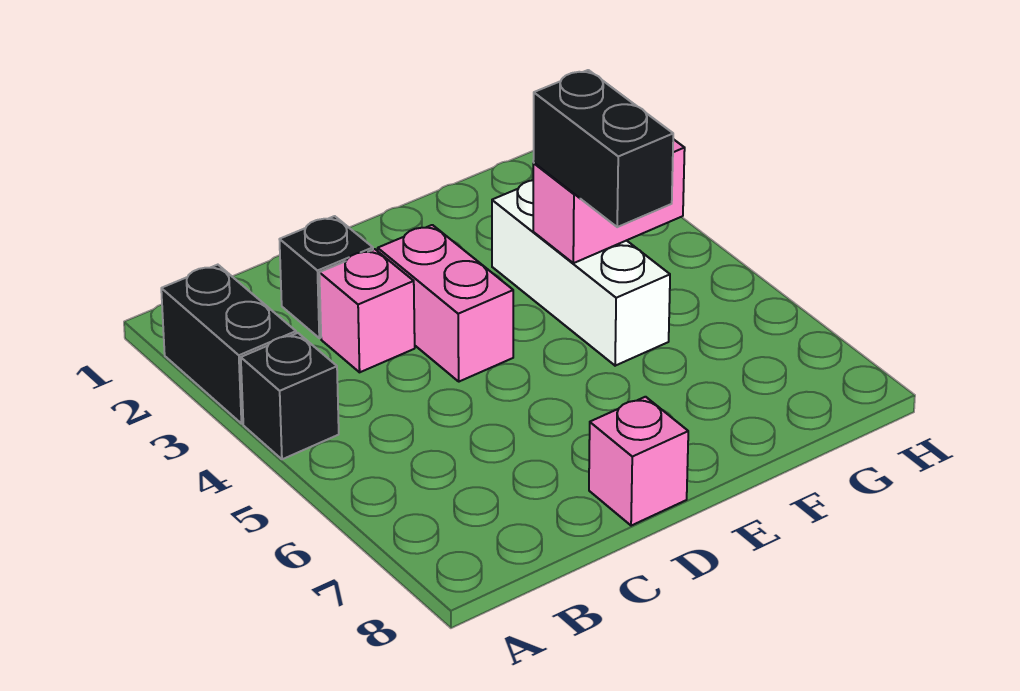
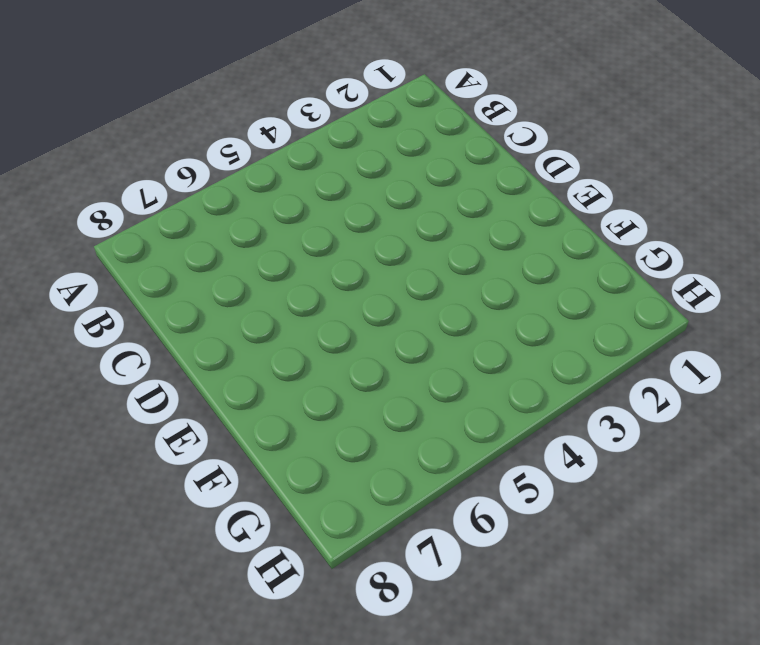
none -> black brick A2:A3 level 1
none -> black brick A4 level 1

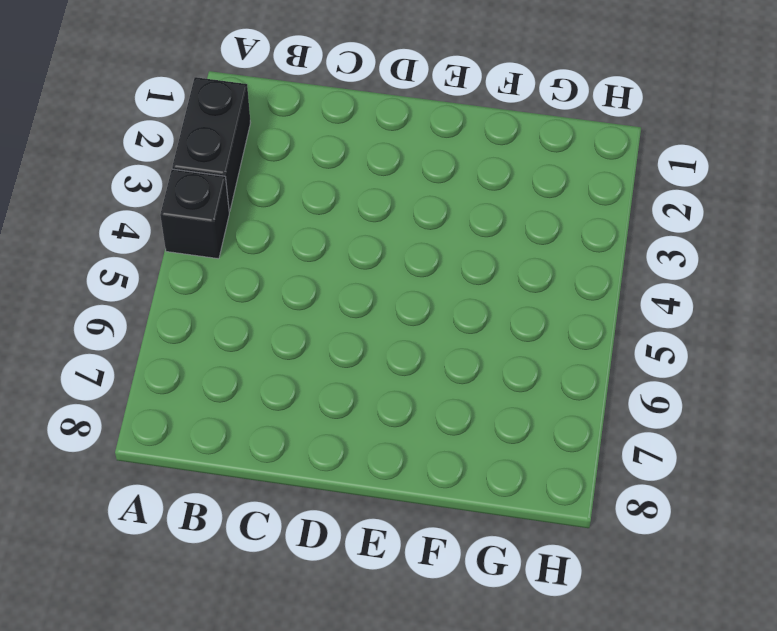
none -> black brick C2 level 1
none -> pink brick C3 level 1

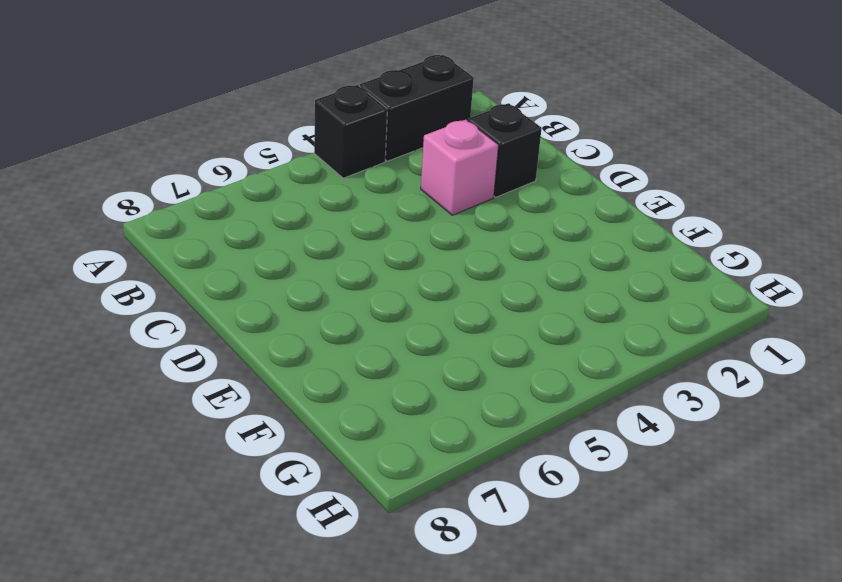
none -> pink brick D3:D4 level 1
none -> pink brick D8 level 1

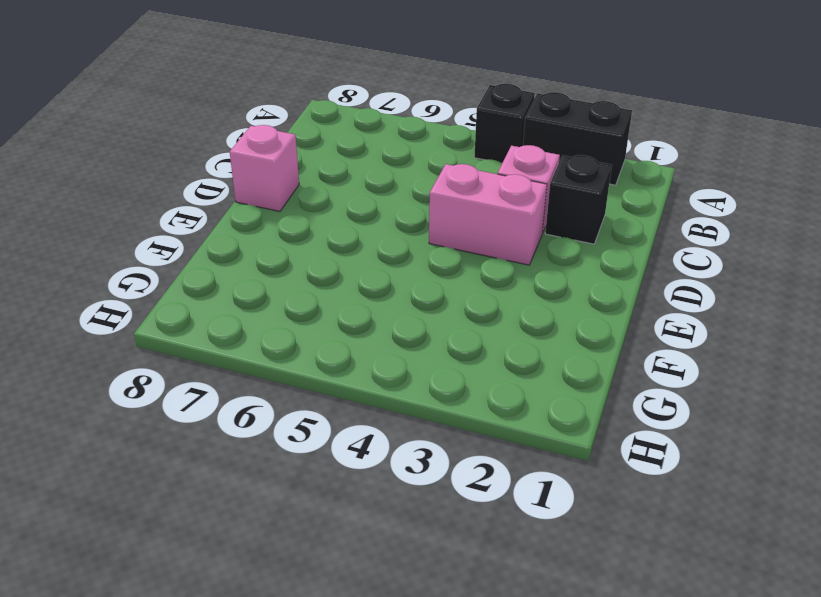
none -> white brick F3:F5 level 1
none -> pink brick F4:G4 level 2

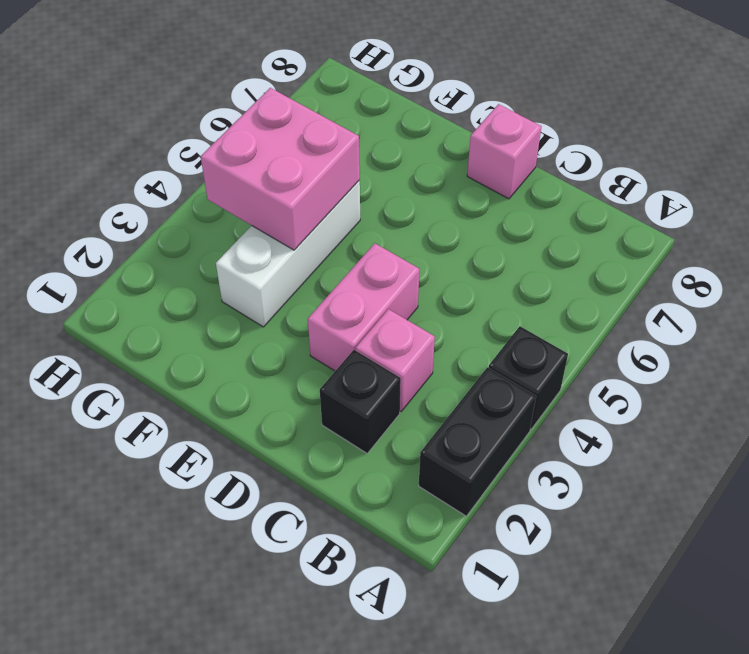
pink brick F4:G5 level 2 -> pink brick F4:G4 level 2
none -> black brick F4:F5 level 3

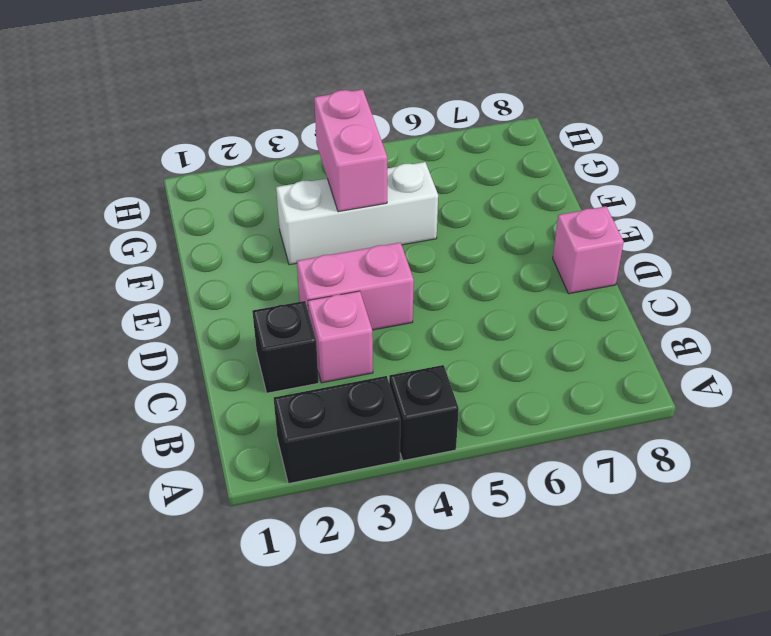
none -> black brick F4:F5 level 3

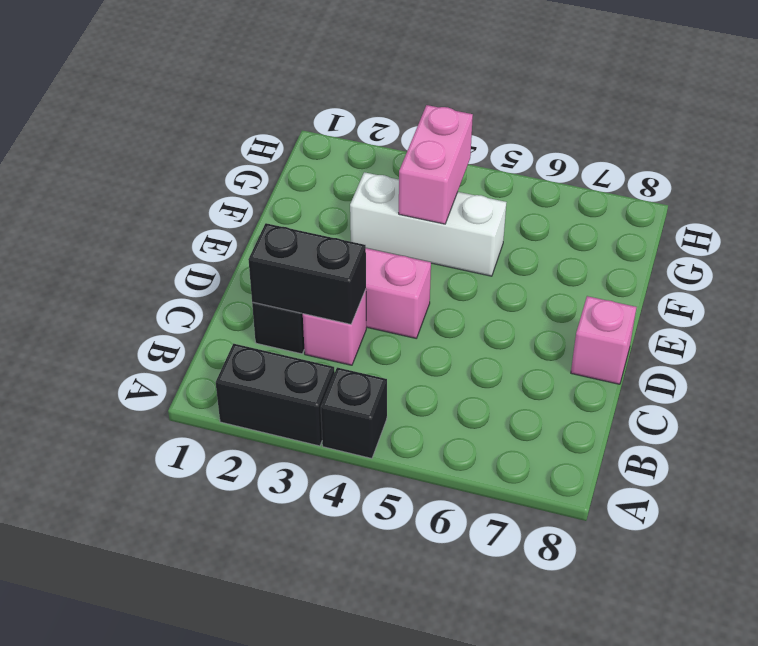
black brick C2:C3 level 2 -> black brick F4:F5 level 3

